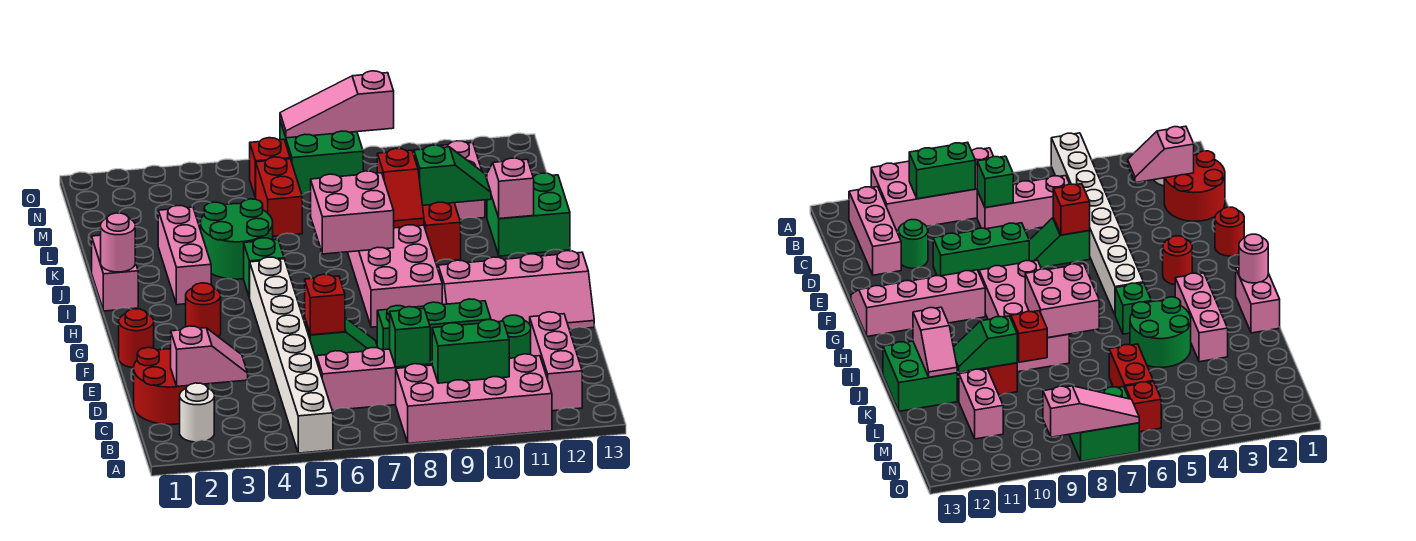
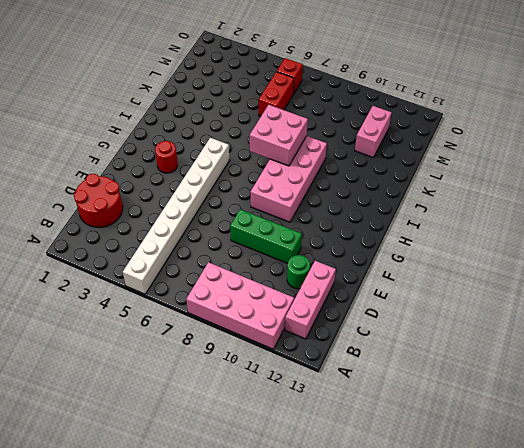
none -> white round brick B2 level 1
none -> pink brick C6:C8 level 1
none -> green slope E6:E7 level 1 top 6
none -> red round brick F1 level 1

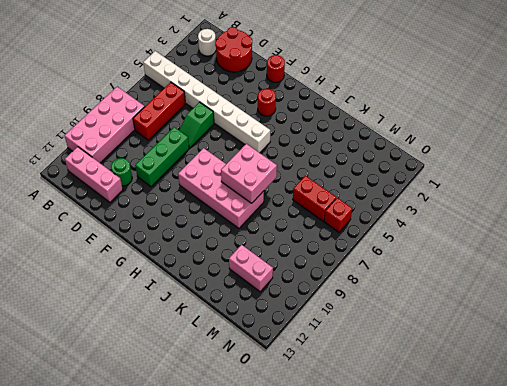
red brick C6:C8 level 1 -> pink brick C6:C8 level 1
none -> pink slope F10:G13 level 1 top G
none -> pink brick I1:J1 level 1
none -> pink brick I3:K3 level 1
none -> green brick I5 level 1

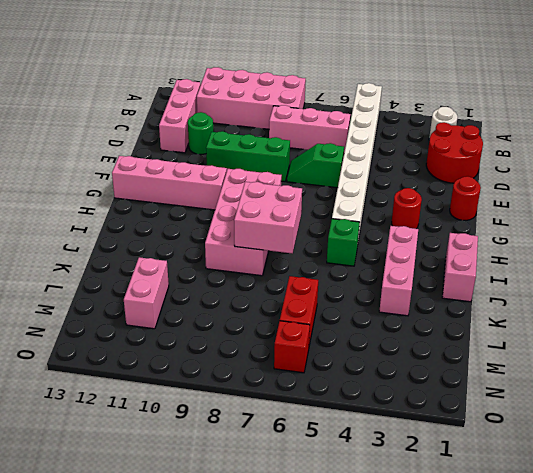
none -> green round brick J4:K5 level 1
none -> red brick J10:K10 level 1
none -> green brick J12:K13 level 1
none -> green brick N7:O8 level 1

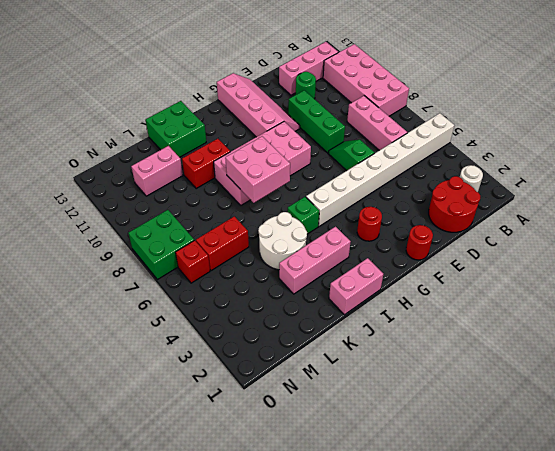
white round brick J4:K5 level 1 -> green round brick J4:K5 level 1
none -> green brick B9:B10 level 2
none -> pink slope C2:C3 level 2 top 2
none -> green brick C8 level 2
none -> red brick E6 level 2

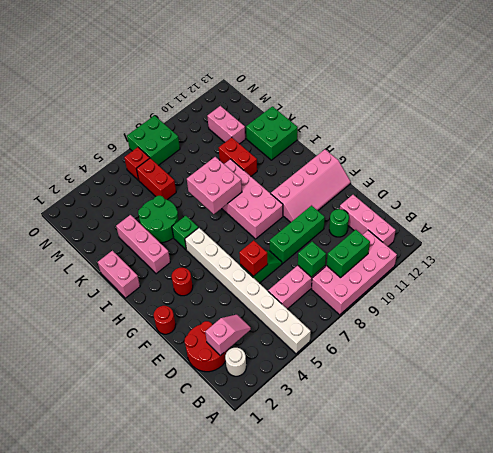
none -> pink round brick I1 level 2
none -> red slope J9:K9 level 2 top K
none -> pink slope J12:K12 level 2 top J
none -> green slope K10:K11 level 2 top 10

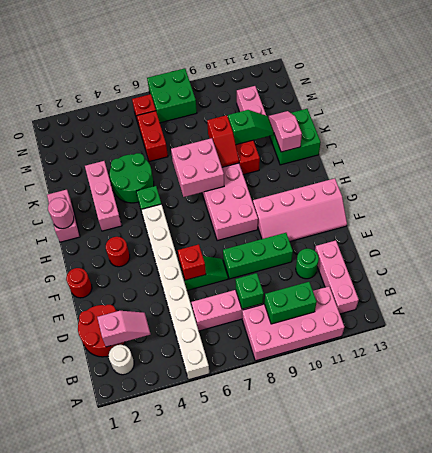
none -> pink slope O7:O9 level 2 top 9

